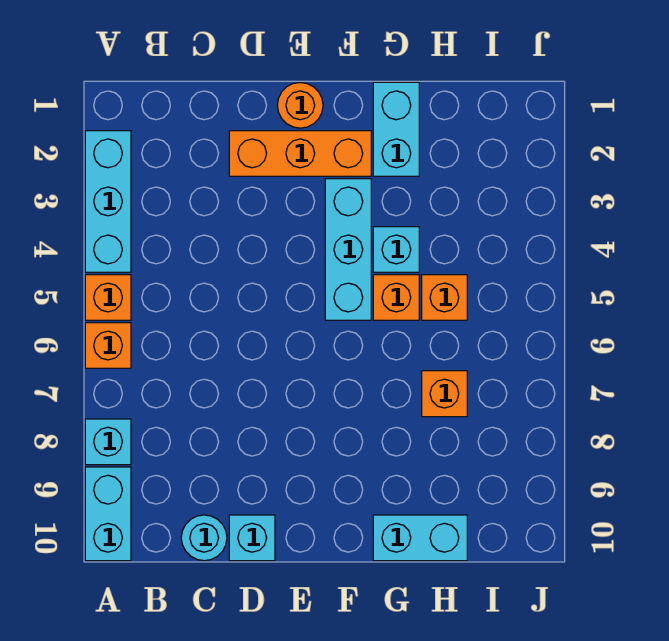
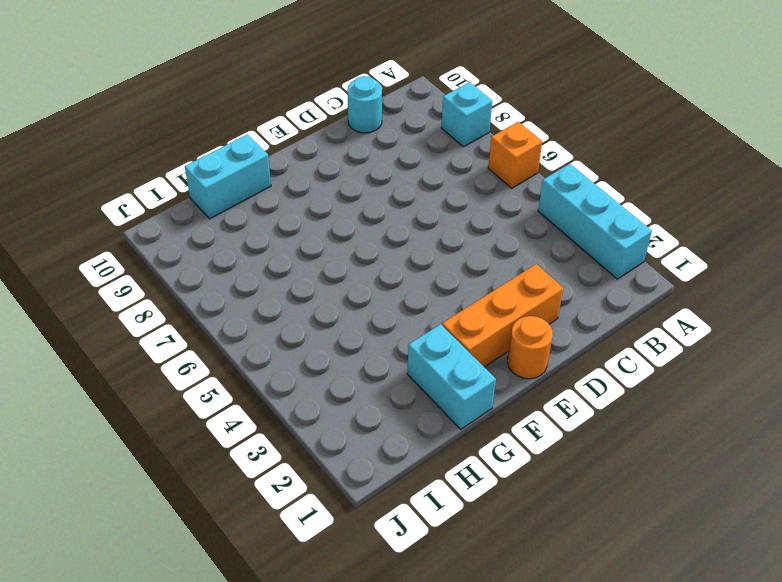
none -> orange brick A5 level 1
none -> cyan brick A9:A10 level 1
none -> cyan brick D10 level 1

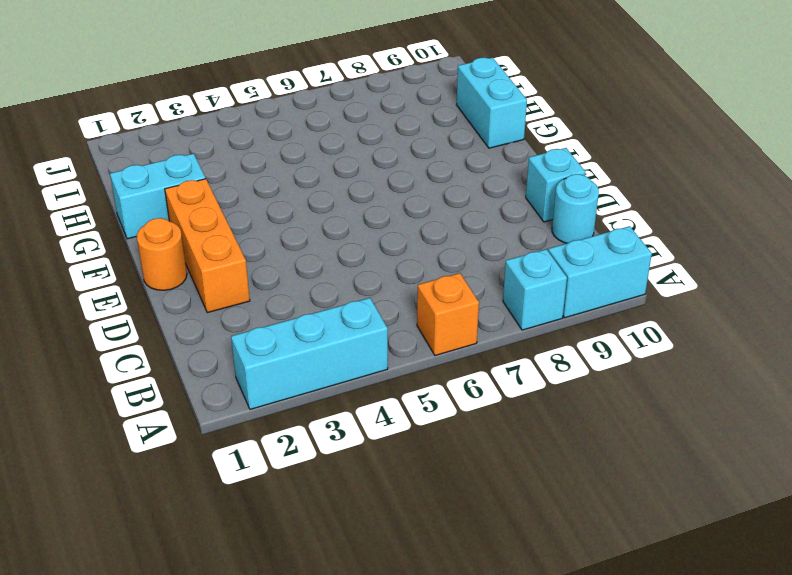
none -> orange brick A5 level 1
none -> cyan brick F3:F5 level 1
none -> cyan brick G4 level 1

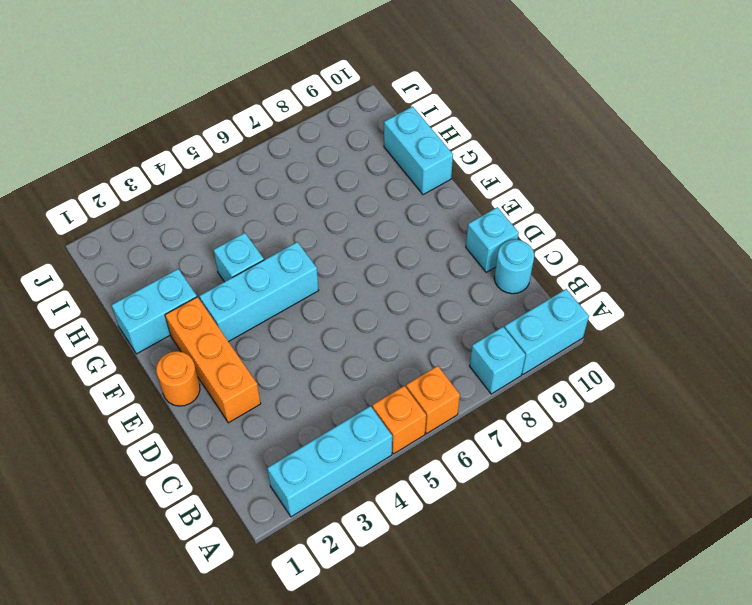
none -> orange brick G5 level 1
none -> orange brick H5 level 1
none -> orange brick H7 level 1

